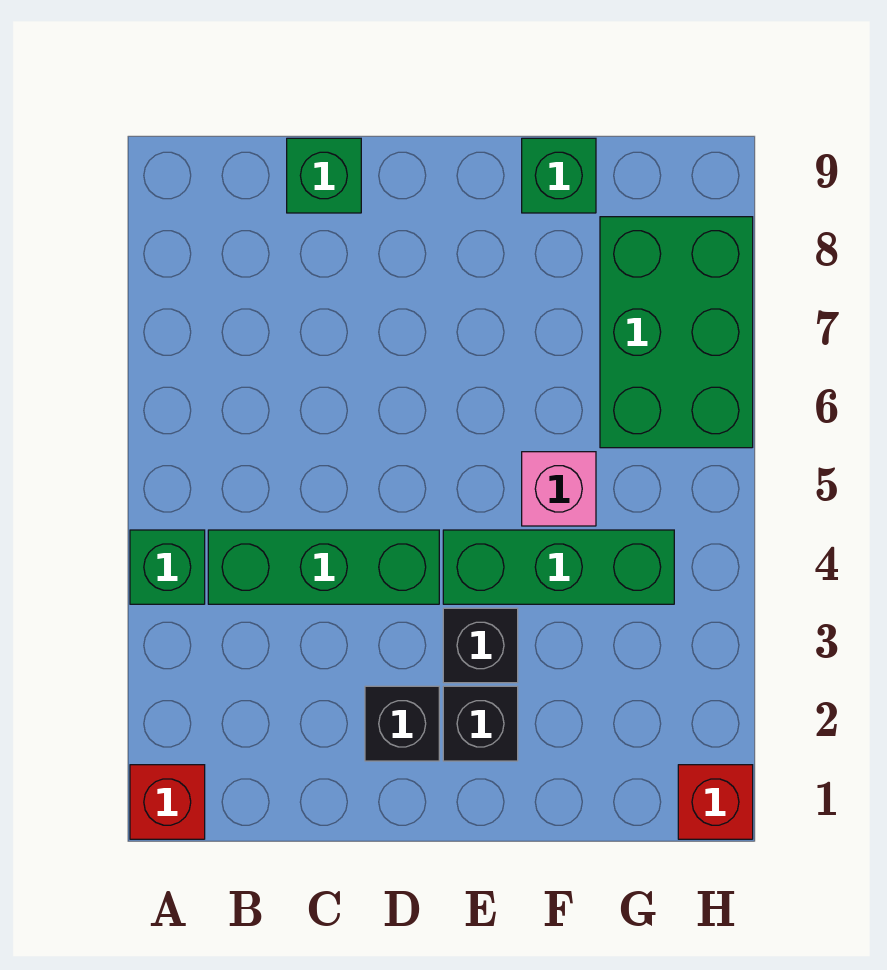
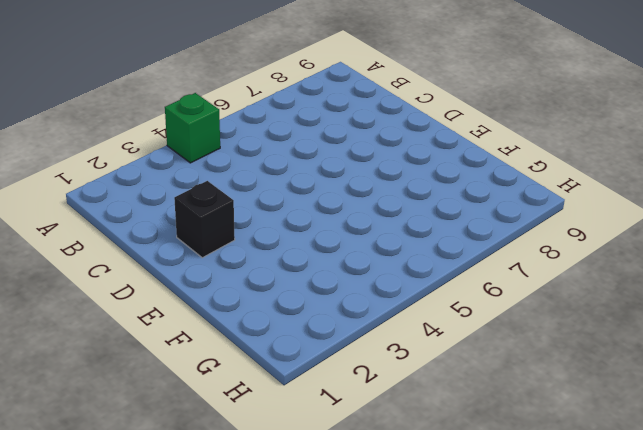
none -> red brick A1 level 1
none -> green brick B4:D4 level 1
none -> green brick C9 level 1

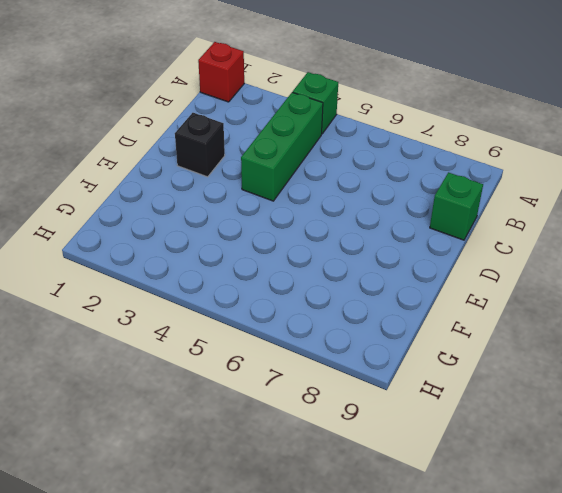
none -> black brick E2 level 1
none -> black brick E3 level 1
none -> green brick E4:G4 level 1

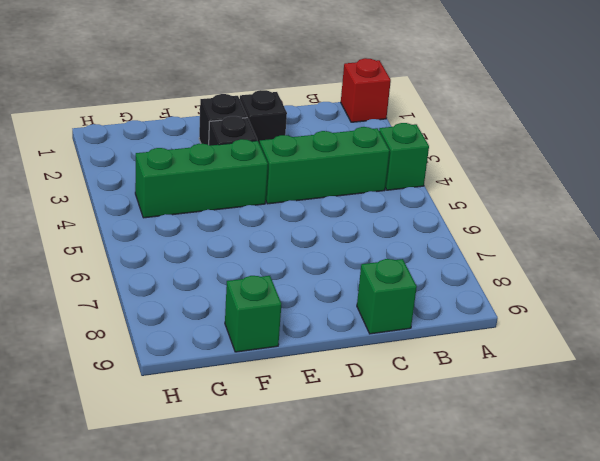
none -> pink brick F5 level 1
none -> green brick G6:H8 level 1
none -> red brick H1 level 1

